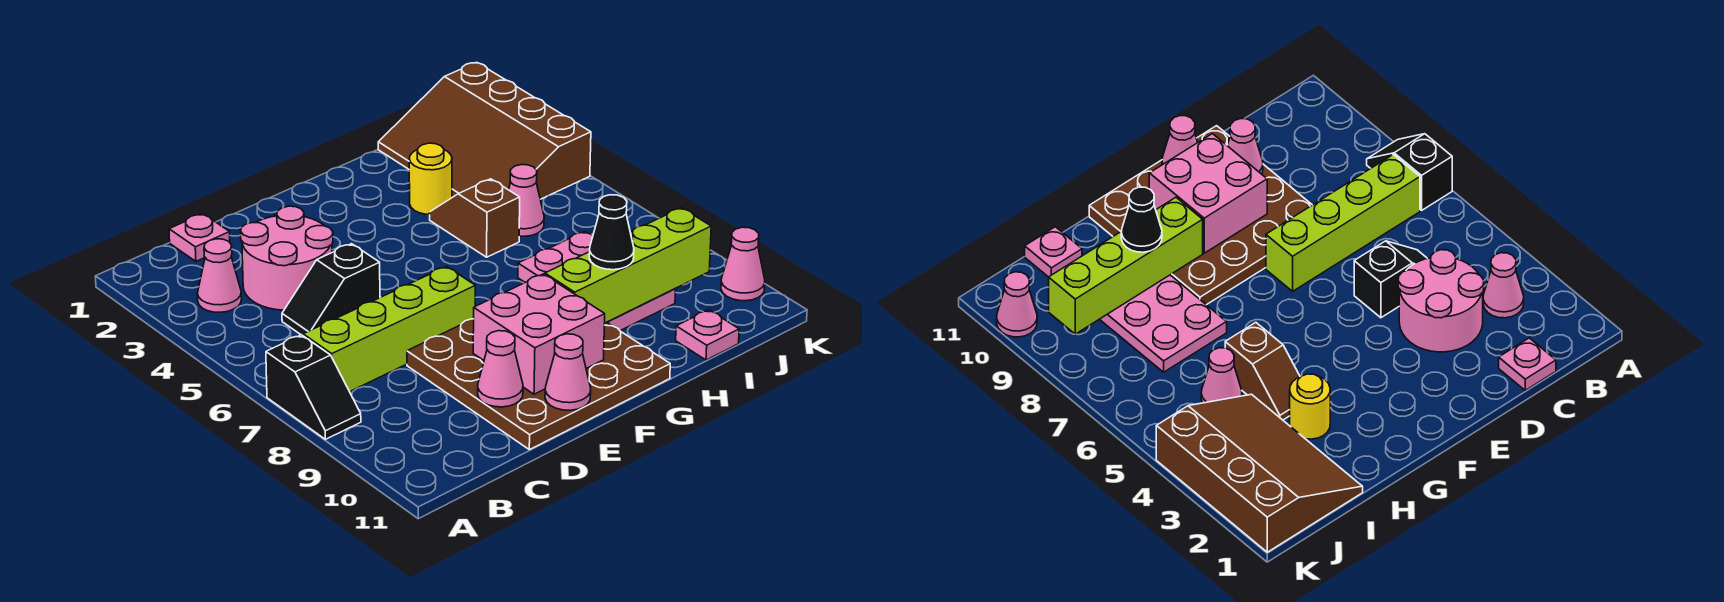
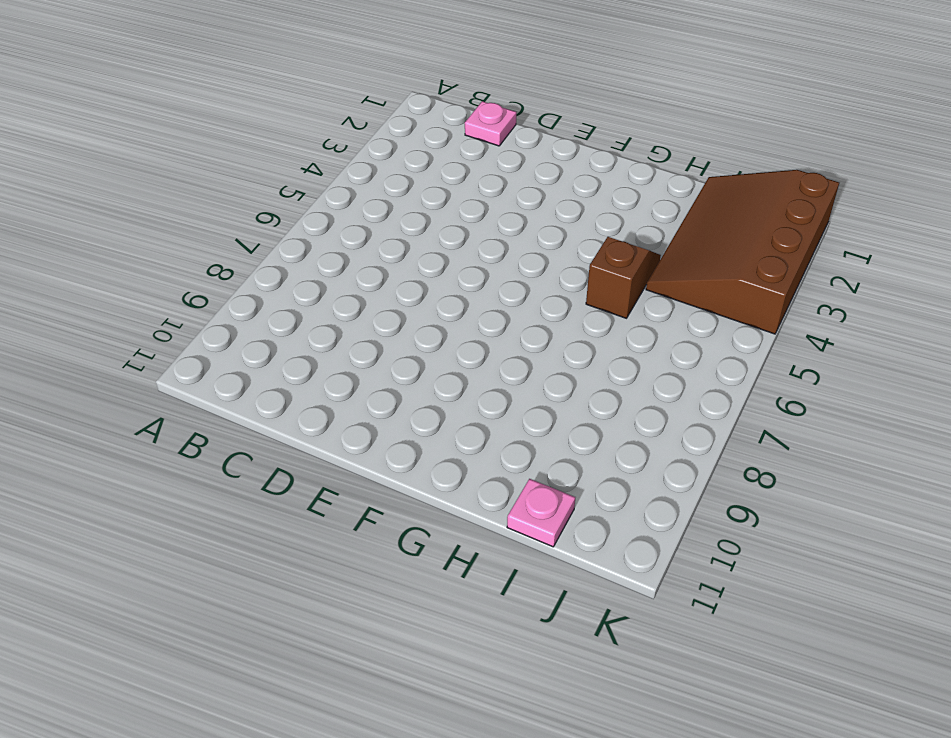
none -> black slope A7:A8 level 1 top 7
none -> pink cone B3 level 1
none -> lime brick B7:E7 level 1

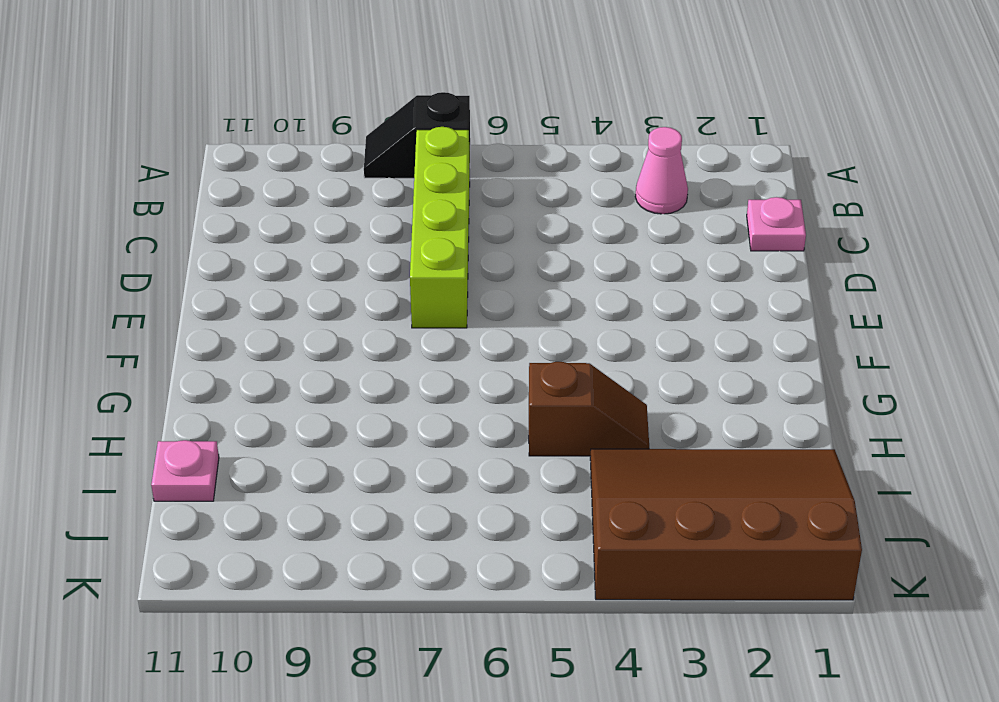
none -> pink round brick C3:D4 level 1
none -> black slope C5:D5 level 1 top D
none -> brown plate D8:G11 level 1

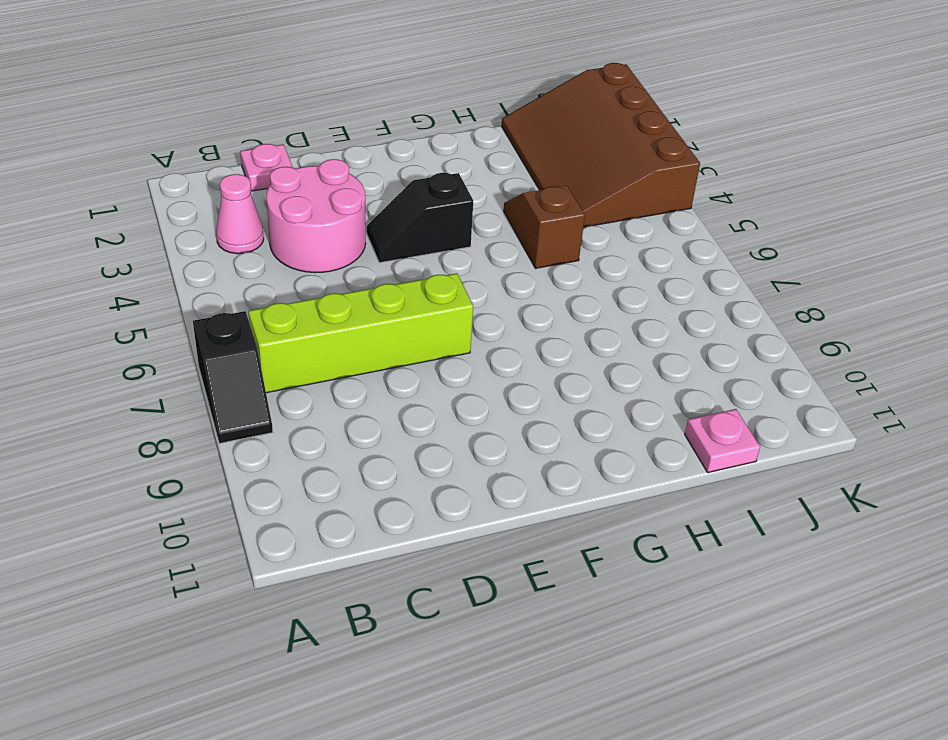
black slope E4:F4 level 1 top F -> black slope C5:D5 level 1 top D
none -> brown plate D8:G11 level 1
none -> yellow round brick H3 level 1
none -> pink plate H7:I9 level 1

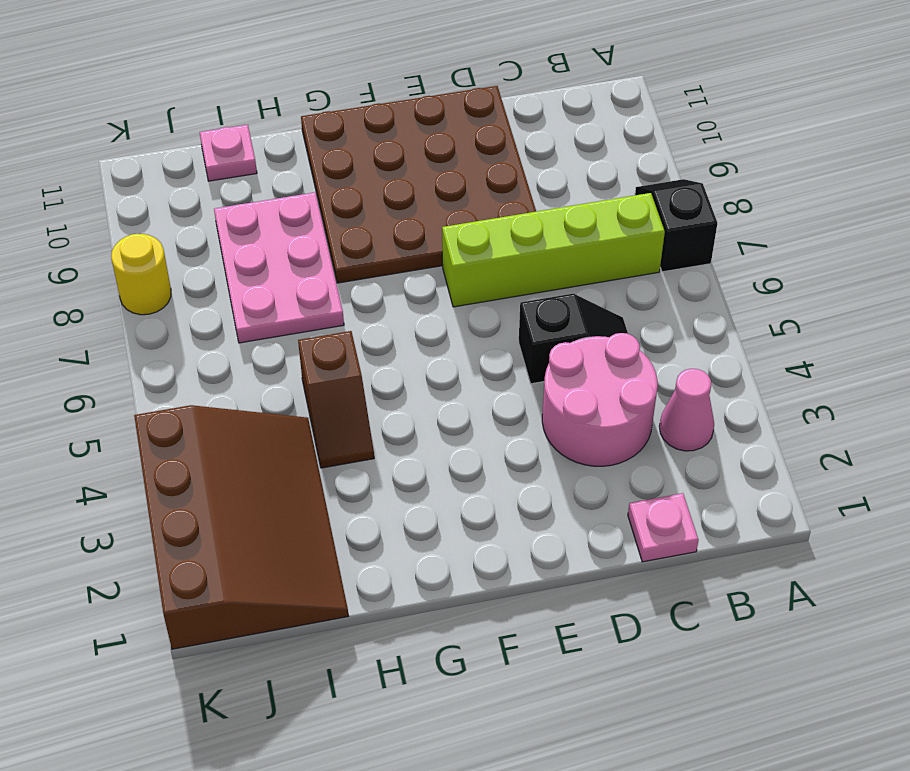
yellow round brick K8 level 1 -> yellow round brick H3 level 1
none -> pink cone I5 level 1
none -> pink cone K10 level 1
none -> pink cone D10 level 2

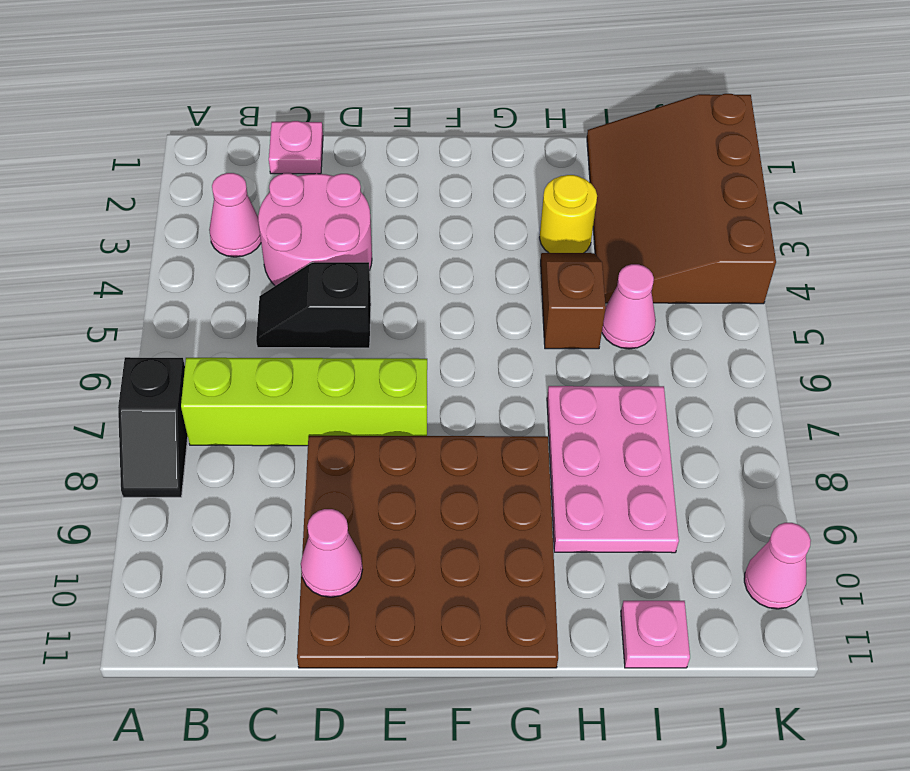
none -> pink brick E9:F10 level 2
none -> pink cone E11 level 2
none -> lime brick G9:J9 level 2

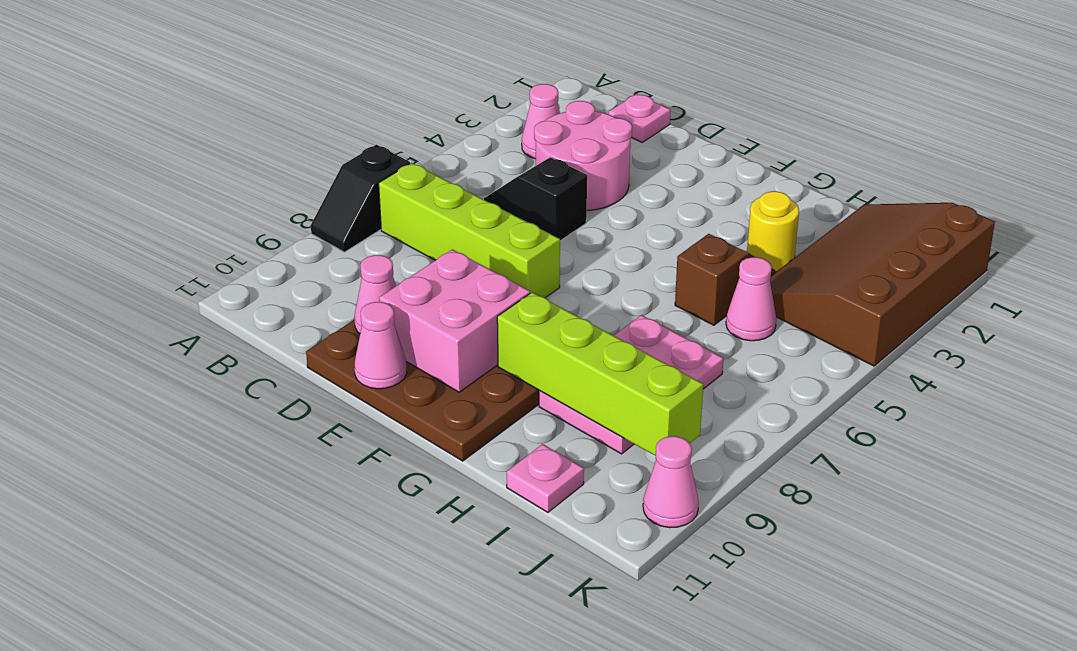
none -> black cone H9 level 3

